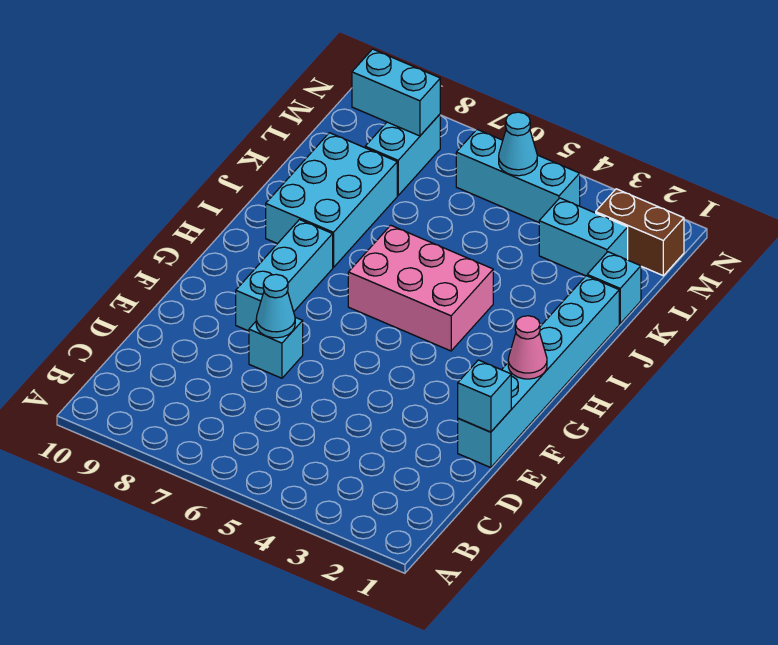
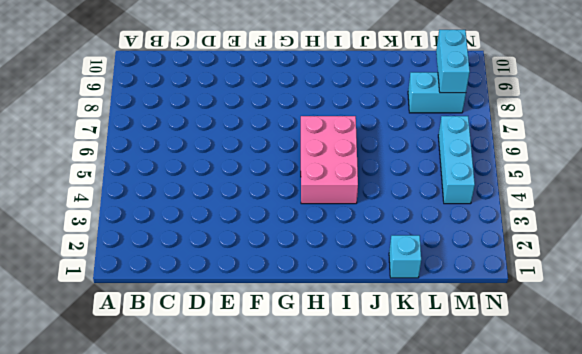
none -> cyan brick E1:J1 level 1
none -> cyan brick E7 level 1
none -> cyan brick F8:H8 level 1

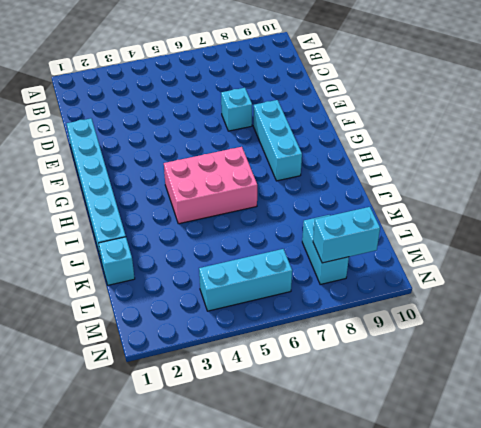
none -> cyan brick I8:K9 level 1
none -> cyan brick L2:L3 level 1
none -> brown brick M1:M2 level 1

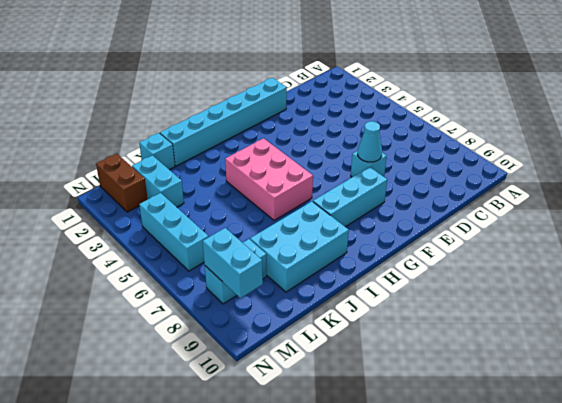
none -> cyan brick E1 level 2
none -> pink cone G1 level 2
none -> cyan cone M5 level 2

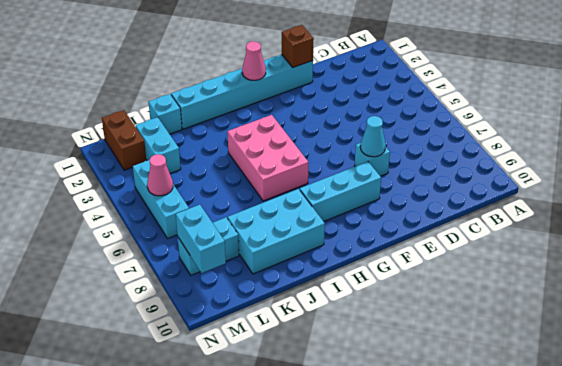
brown brick E1 level 2 -> cyan brick E1 level 2
pink cone M5 level 2 -> cyan cone M5 level 2

